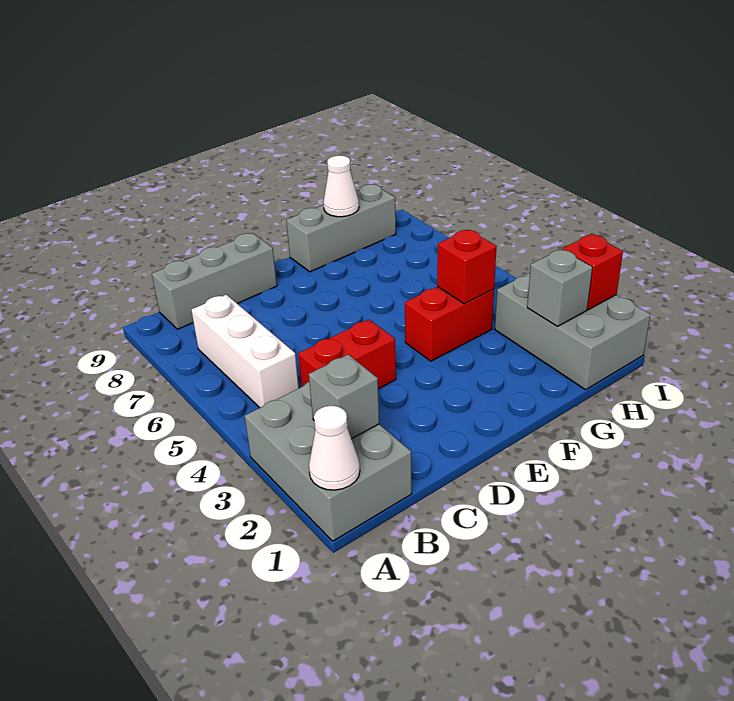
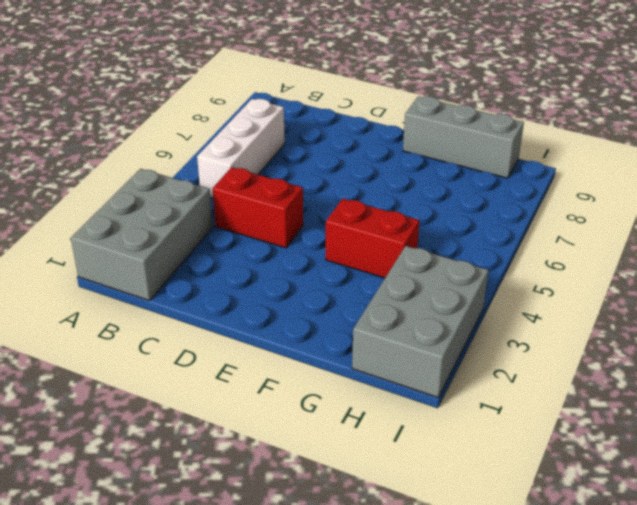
none -> grey brick B9:D9 level 1
none -> white cone A1 level 2
none -> grey brick B2 level 2

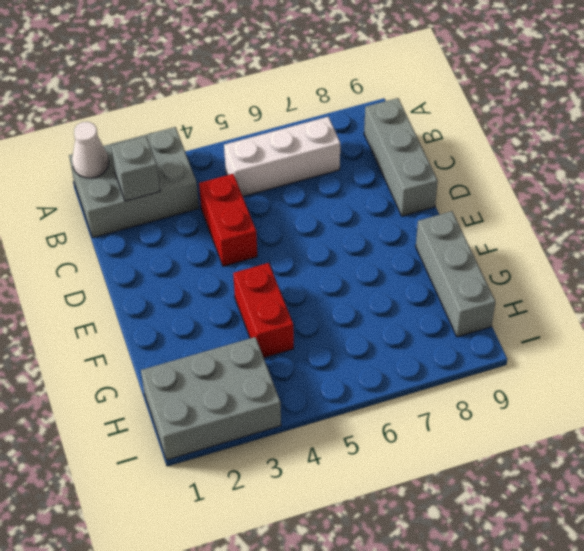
none -> red brick G4 level 2
none -> white cone G9 level 2
none -> grey brick H2 level 2

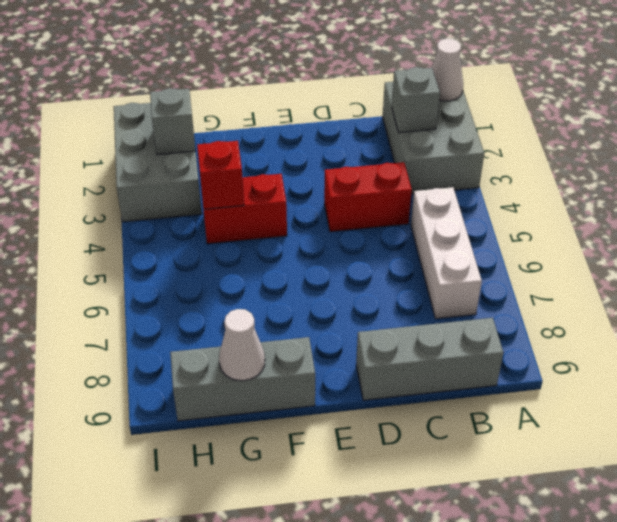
none -> red brick I2 level 2

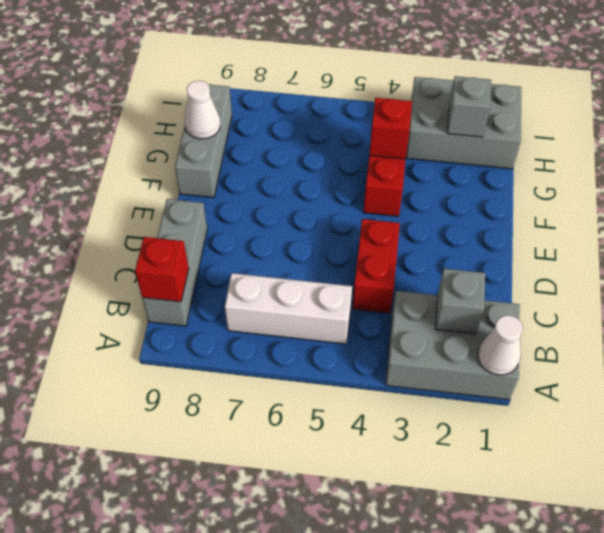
red brick B9 level 2 -> red brick I2 level 2

